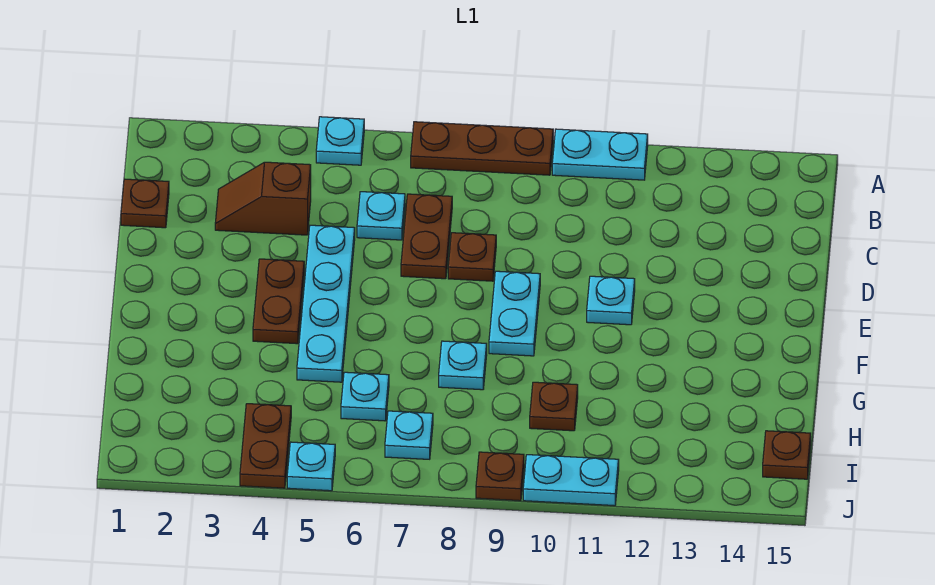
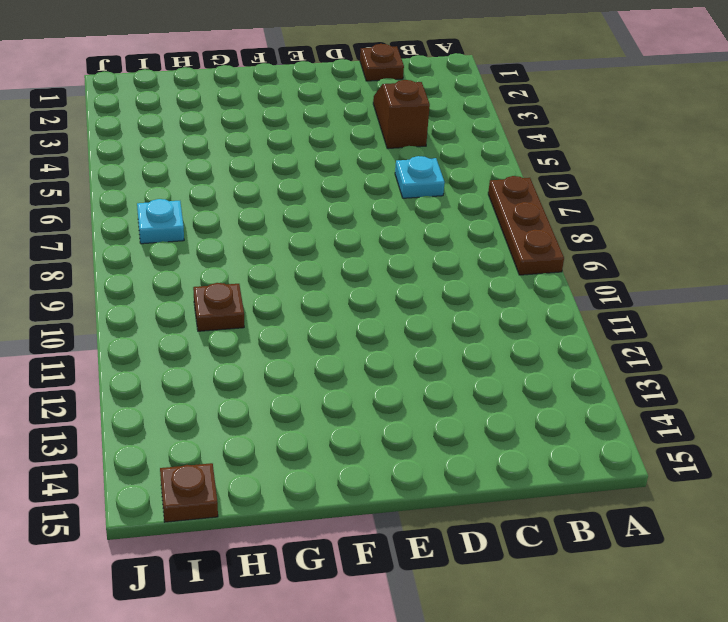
none -> cyan plate A5 level 1
none -> cyan plate A10:A11 level 1
none -> brown plate C7:D7 level 1

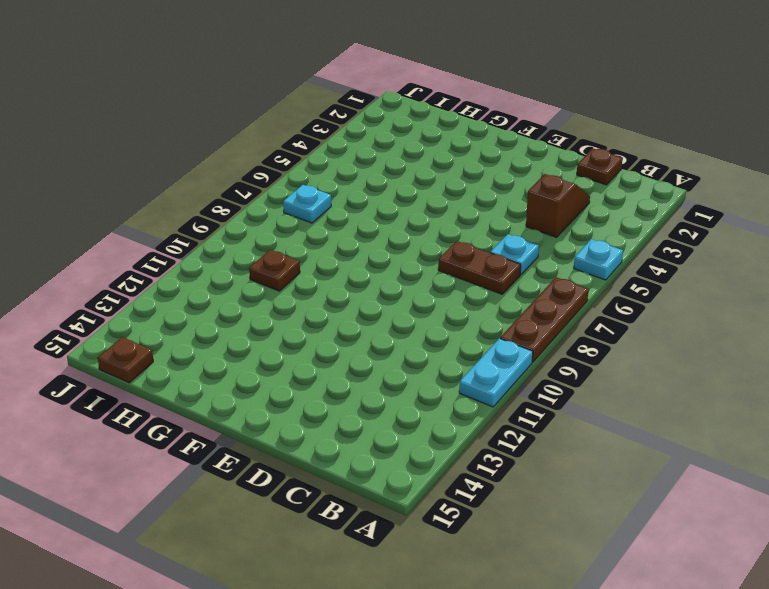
none -> cyan plate D5:G5 level 1
none -> brown plate D8 level 1
none -> brown plate E4:F4 level 1

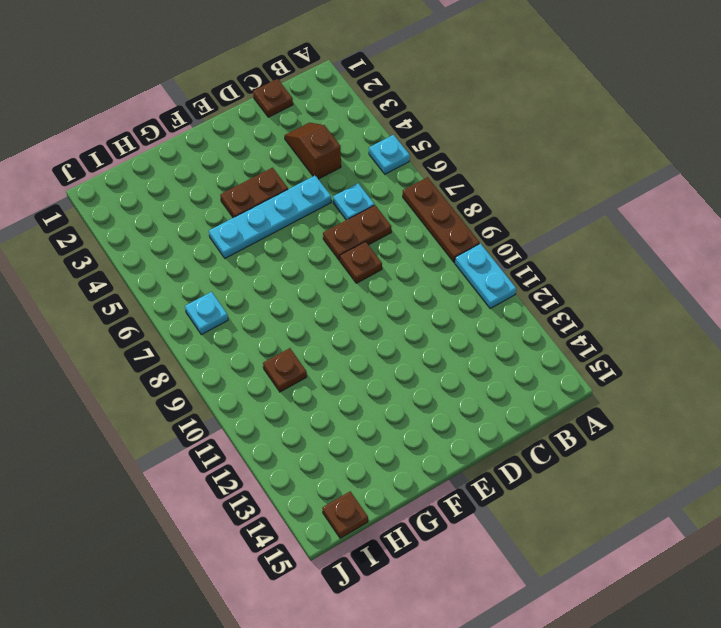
none -> cyan plate E9:F9 level 1
none -> cyan plate E11 level 1
none -> cyan plate G8 level 1

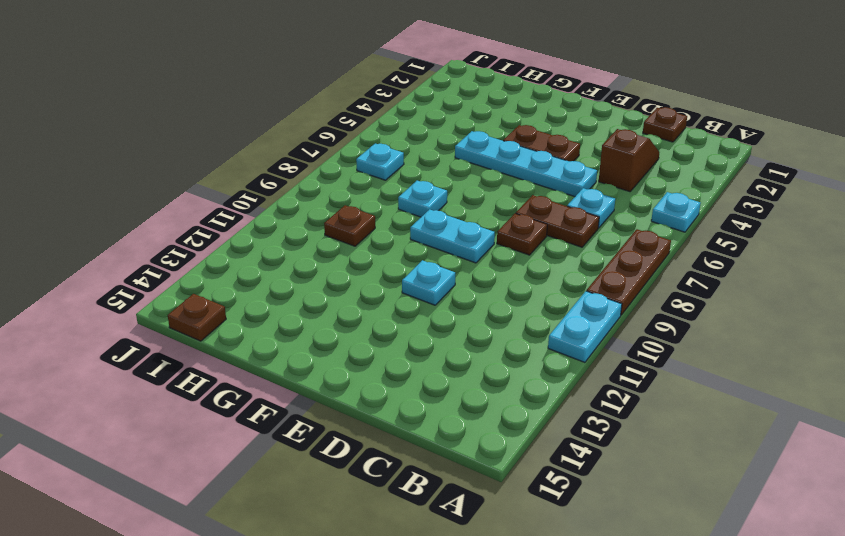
none -> cyan plate H6 level 1
none -> brown plate I4:J4 level 1
none -> cyan plate J5 level 1

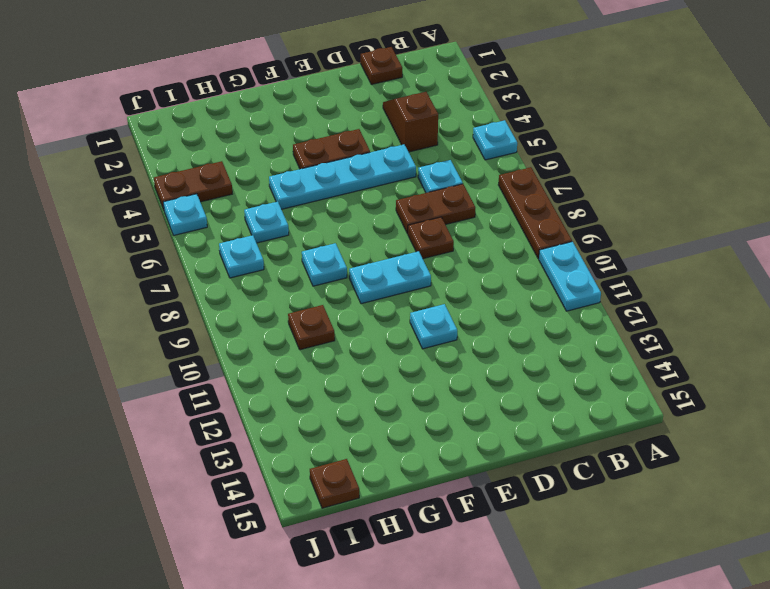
none -> brown plate J9 level 1
none -> cyan plate J10:J11 level 1

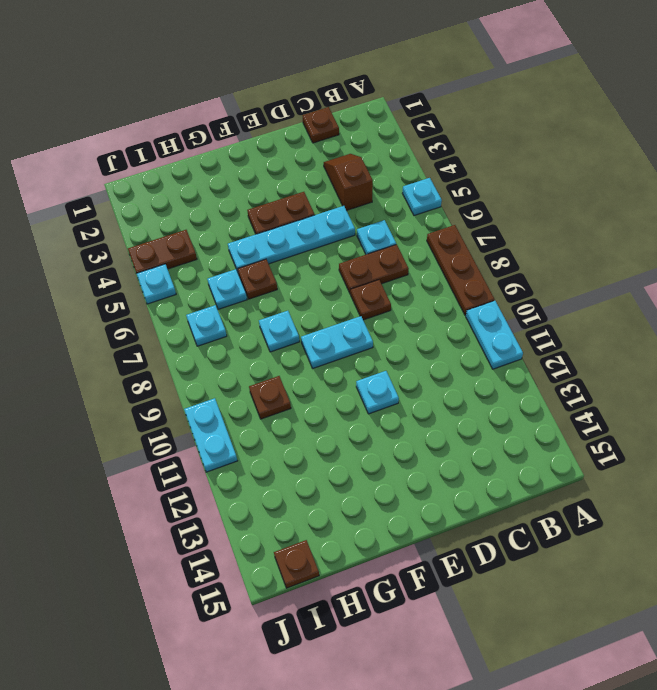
brown plate G6 level 1 -> brown plate J9 level 1

